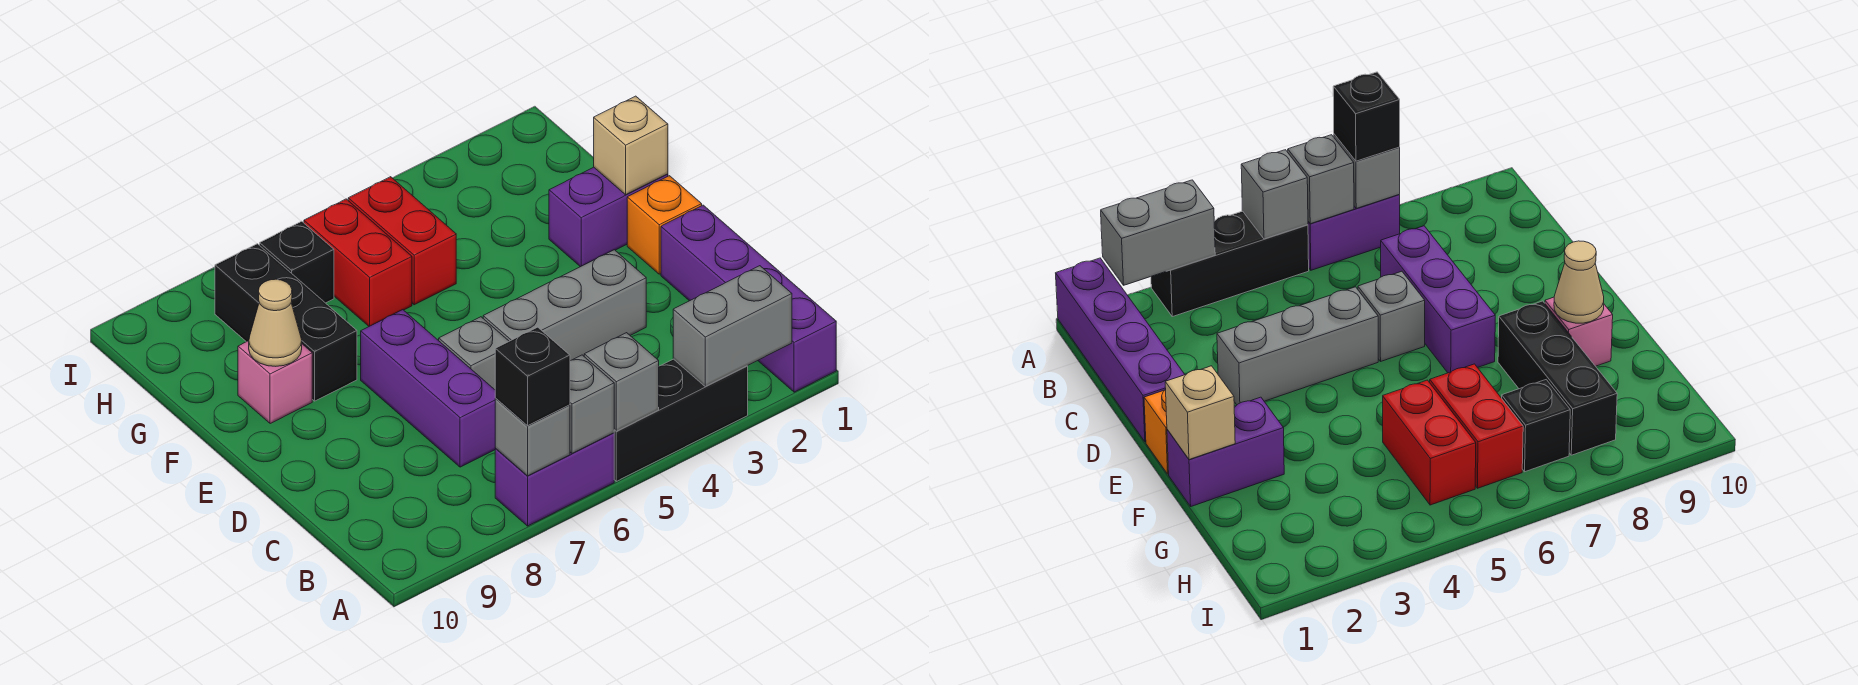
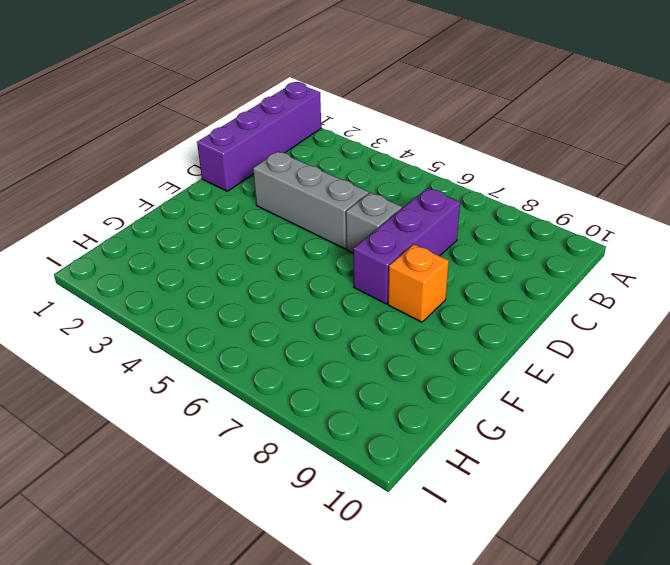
orange brick E8 level 1 -> orange brick E1 level 1
none -> black brick A3:A5 level 1
none -> purple brick A6:A7 level 1
none -> purple brick F1:F2 level 1

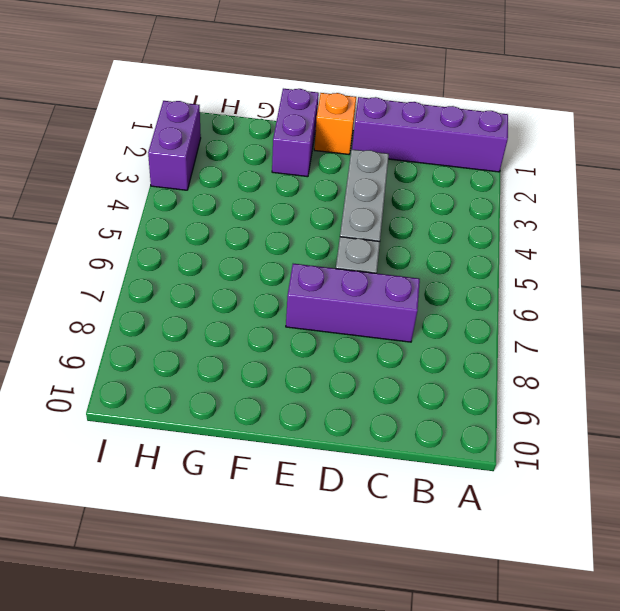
purple brick I2:I3 level 1 -> purple brick A6:A7 level 1
none -> black brick A3:A5 level 1
none -> black brick F8:H8 level 1
none -> pink brick F9 level 1

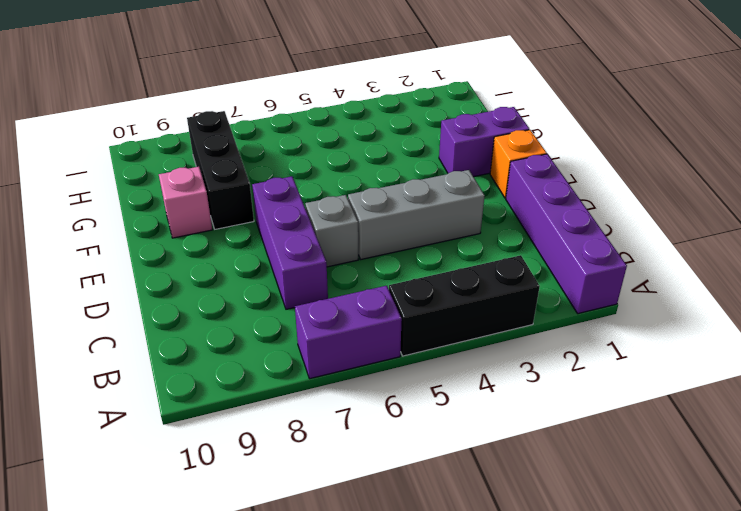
none -> red brick G5:H5 level 1
none -> red brick G6:H6 level 1
none -> black brick H7 level 1

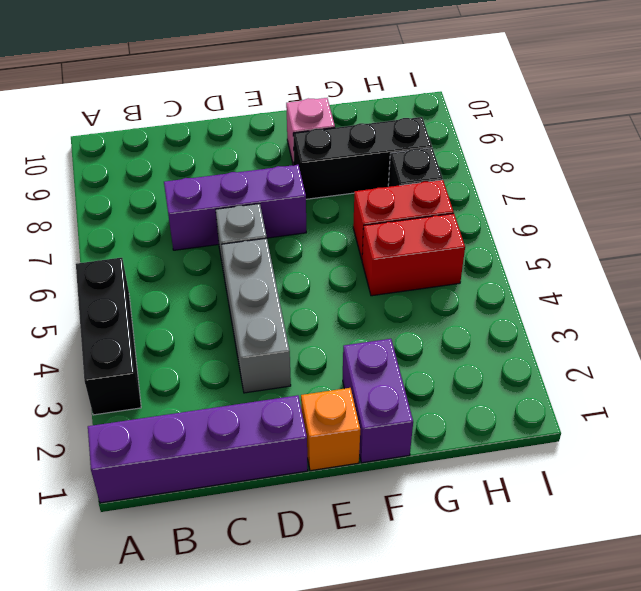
none -> purple brick A6:A7 level 1
none -> grey brick A2:A3 level 2
none -> grey brick A5 level 2

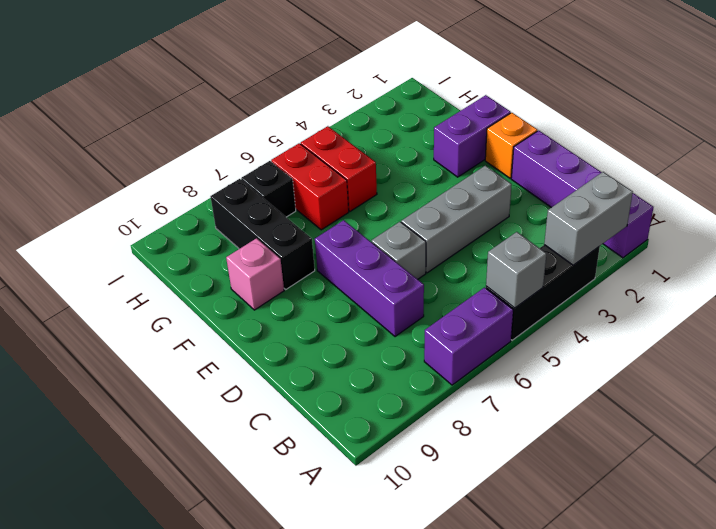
none -> grey brick A6 level 2
none -> grey brick A7 level 2
none -> tan brick F1 level 2

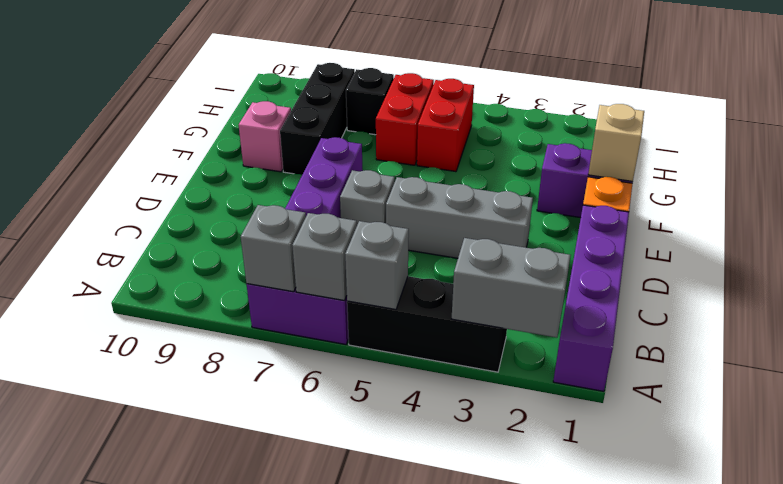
none -> tan cone F9 level 2
none -> black brick A7 level 3

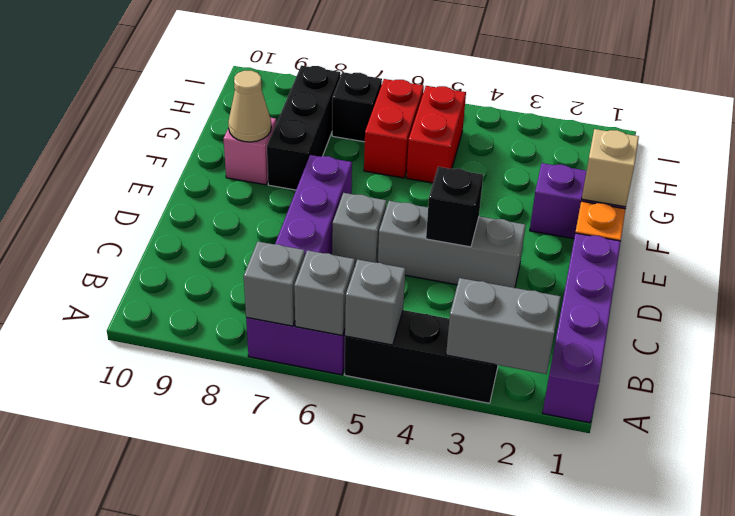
black brick D4 level 2 -> black brick A7 level 3

